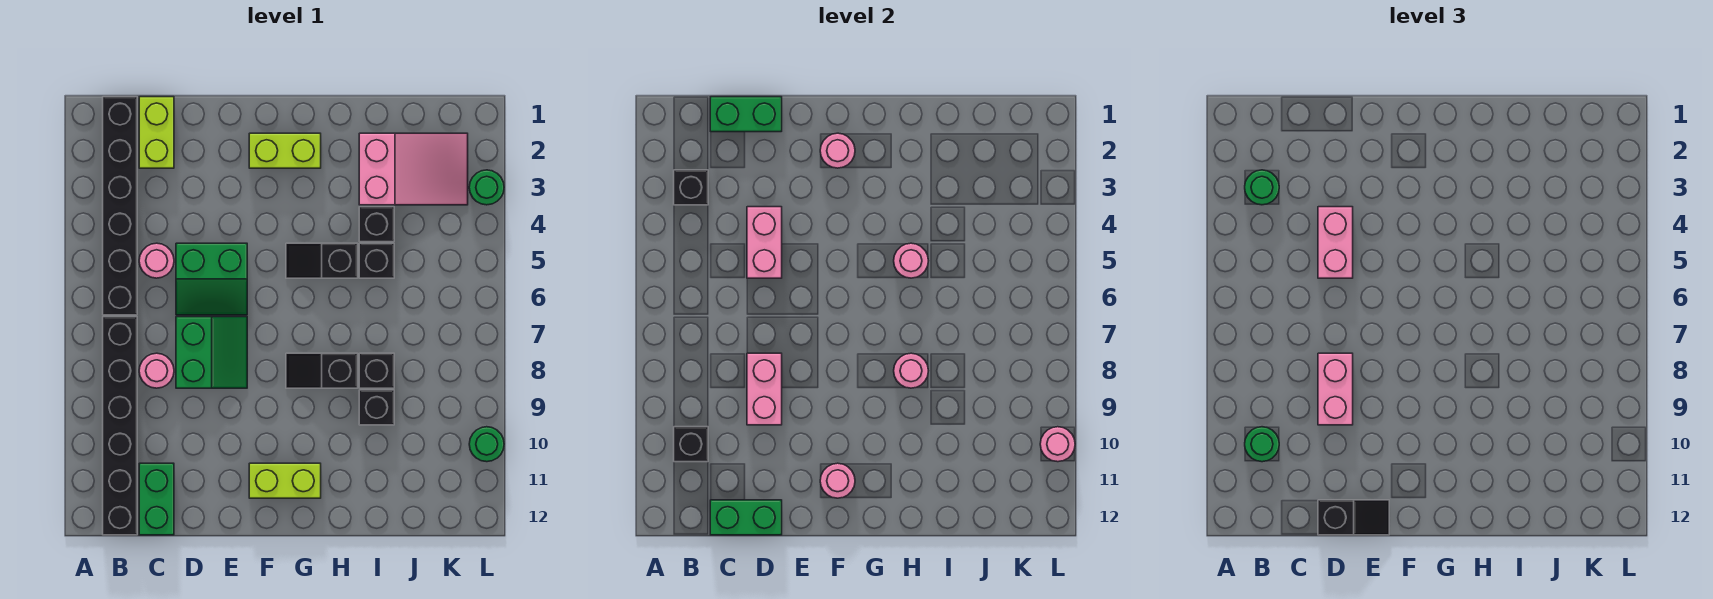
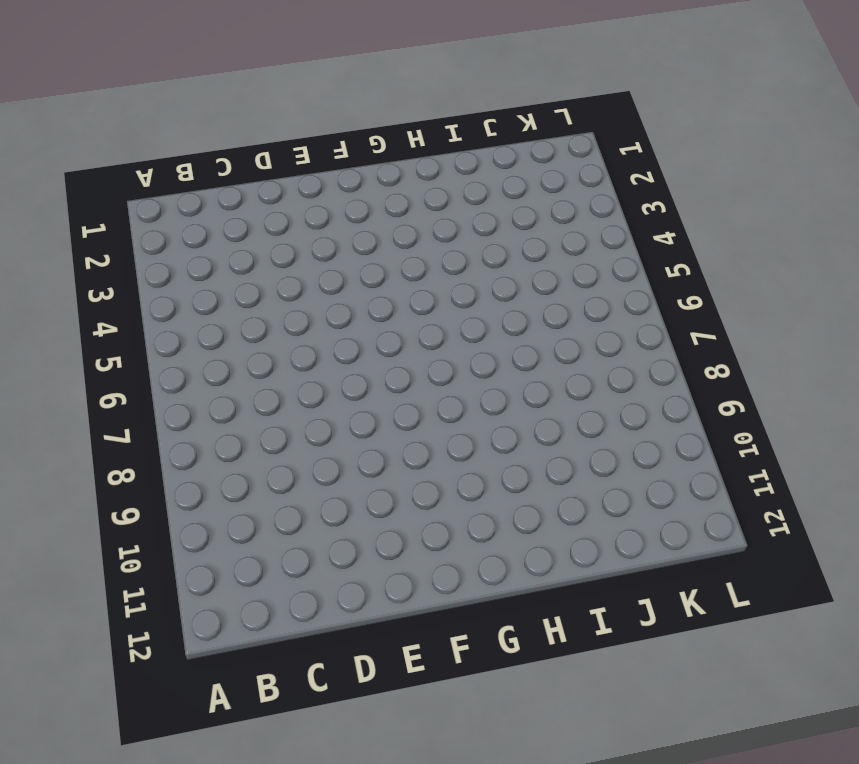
none -> black brick B1:B6 level 1
none -> black brick B7:B12 level 1
none -> lime brick C1:C2 level 1
none -> pink round brick C5 level 1

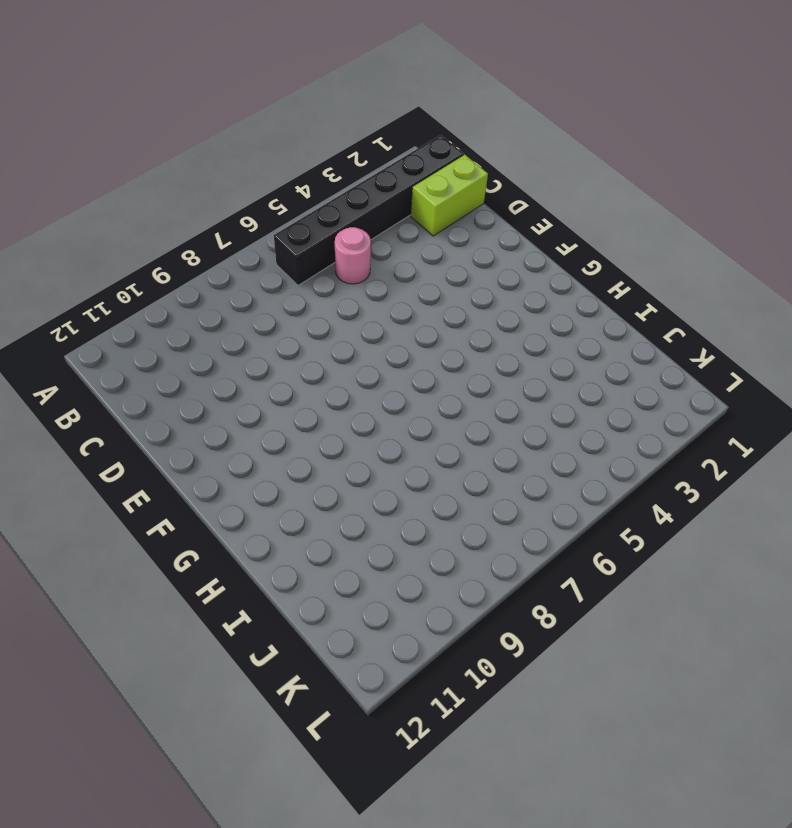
none -> black brick B7:B12 level 1
none -> pink round brick C8 level 1
none -> green brick C11:C12 level 1
none -> green slope D5:E6 level 1 top 5

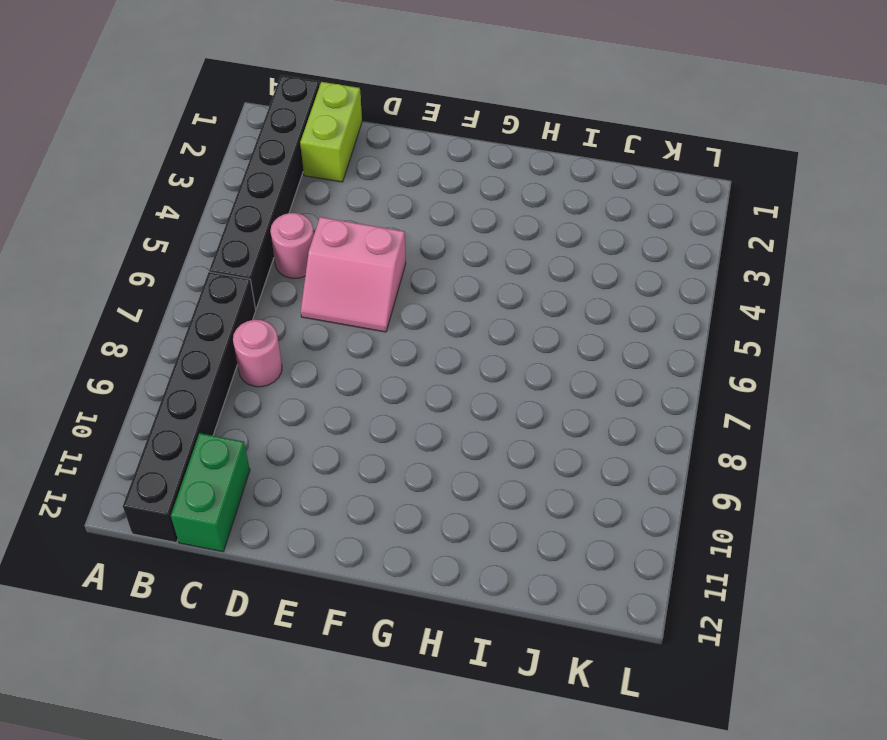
pink slope D5:E6 level 1 top 5 -> green slope D5:E6 level 1 top 5
none -> green slope D7:E8 level 1 top D
none -> lime brick F2:G2 level 1
none -> lime brick F11:G11 level 1
none -> black slope G5:H5 level 1 top H

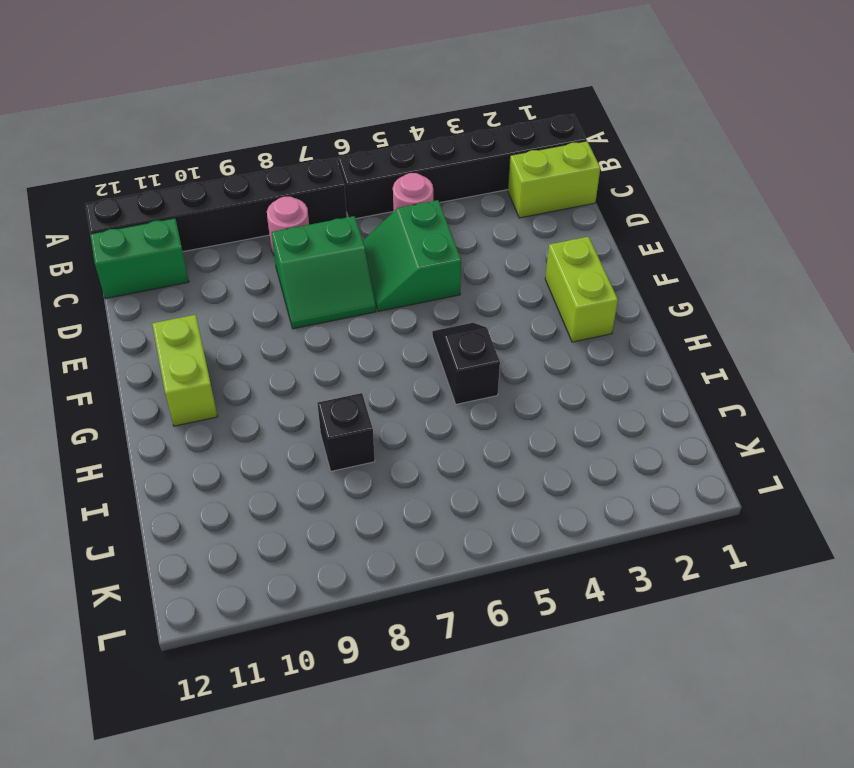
none -> black slope G8:H8 level 1 top H
none -> pink slope I2:K3 level 1 top I
none -> black brick I4 level 1
none -> black brick I5 level 1

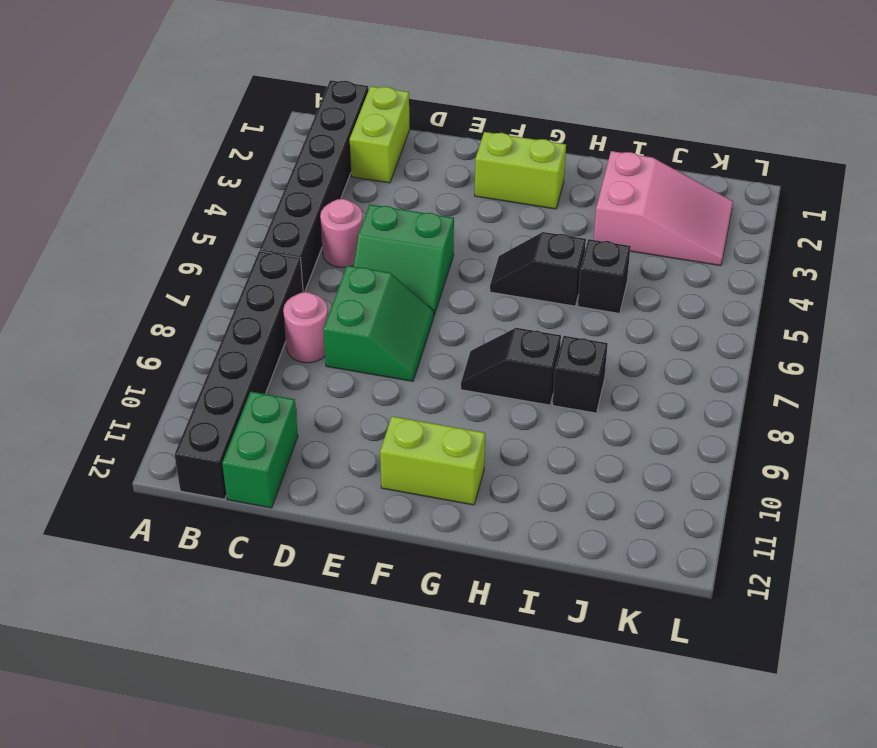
none -> black brick I4 level 1
none -> black brick I9 level 1
none -> green round brick L3 level 1
none -> green round brick L10 level 1

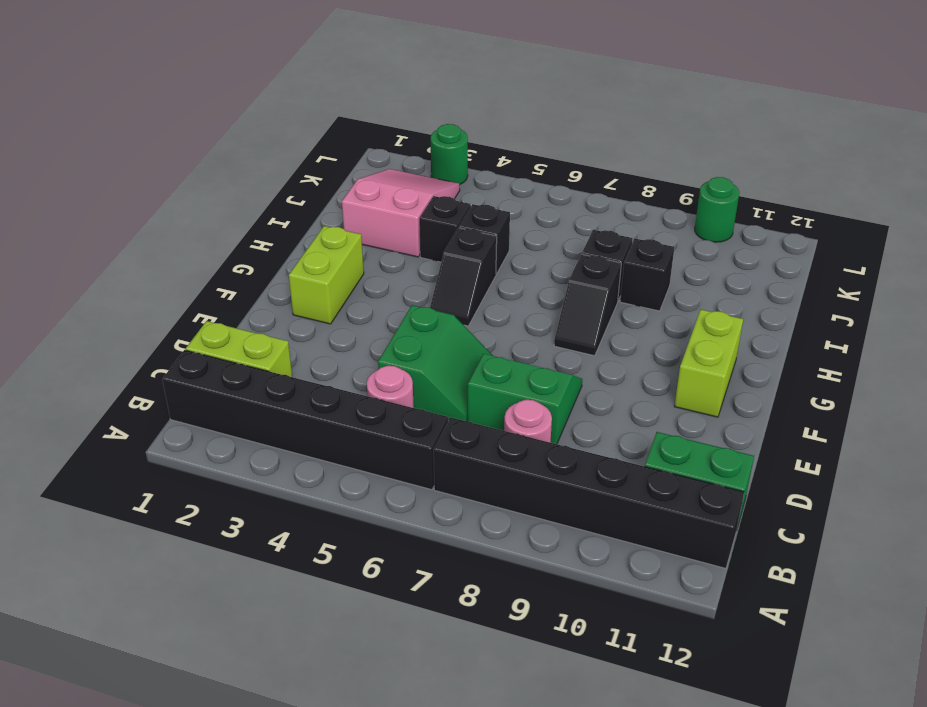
none -> black brick B3 level 2
none -> black brick B10 level 2
none -> green brick C1:D1 level 2
none -> green brick C12:D12 level 2

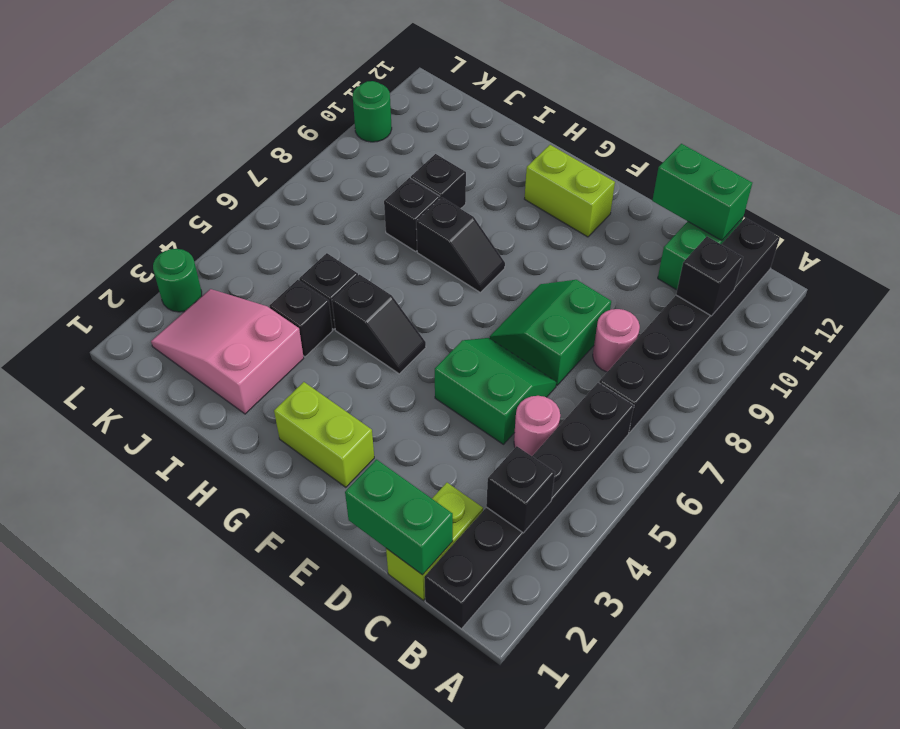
none -> pink brick D4:D5 level 2
none -> pink brick D8:D9 level 2
none -> pink round brick F2 level 2
none -> pink round brick F11 level 2

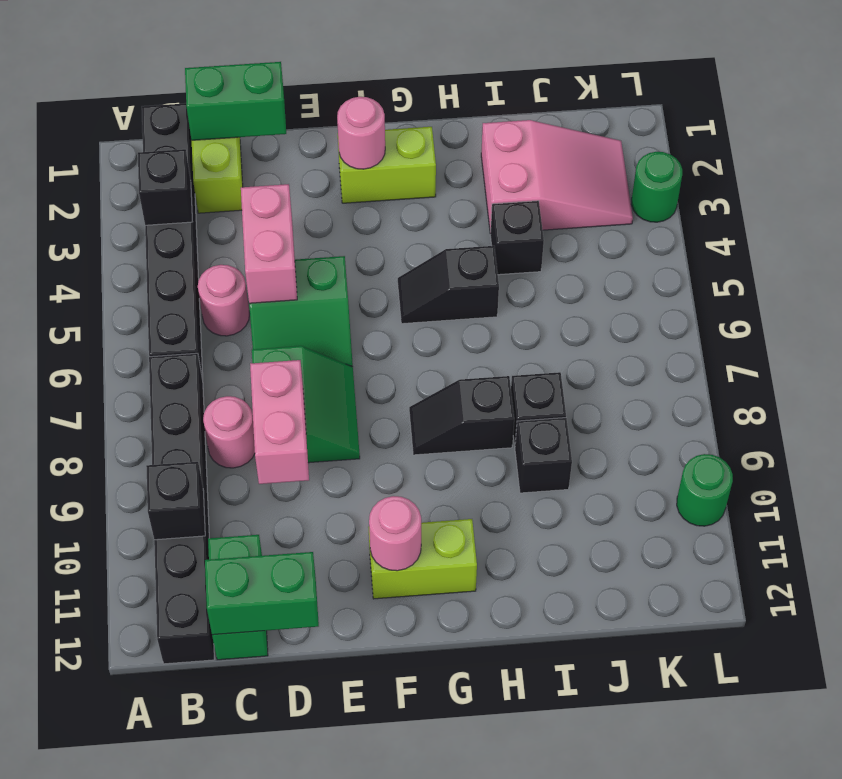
none -> black brick I5 level 1
none -> pink round brick H5 level 2
none -> pink round brick H8 level 2
none -> pink round brick L10 level 2

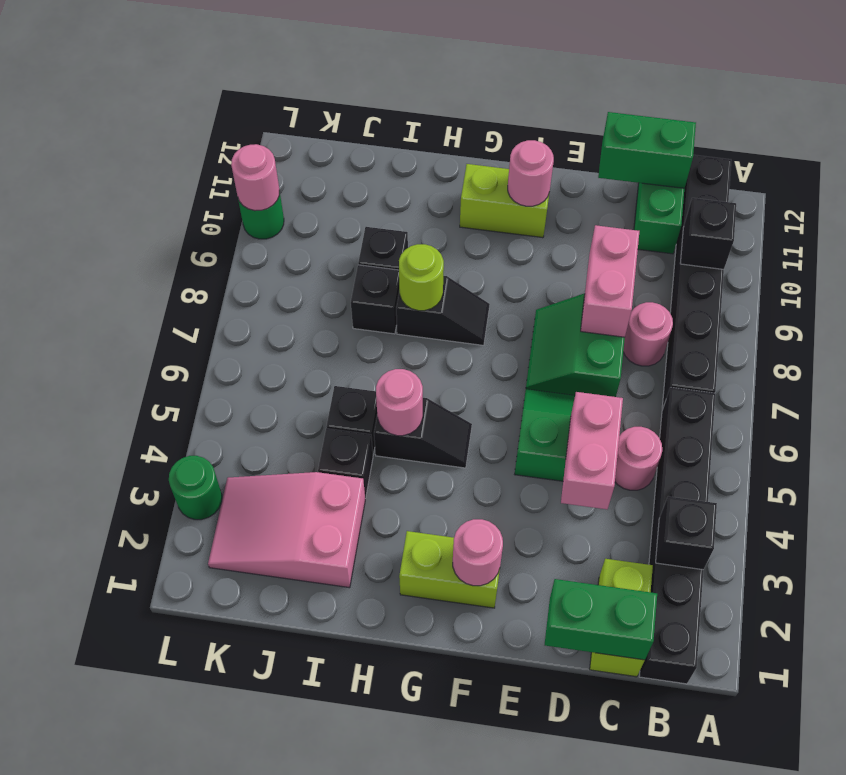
lime round brick H8 level 2 -> pink round brick H8 level 2
none -> green round brick B3 level 3
none -> green round brick B10 level 3
none -> pink brick D4:D5 level 3
none -> pink brick D8:D9 level 3

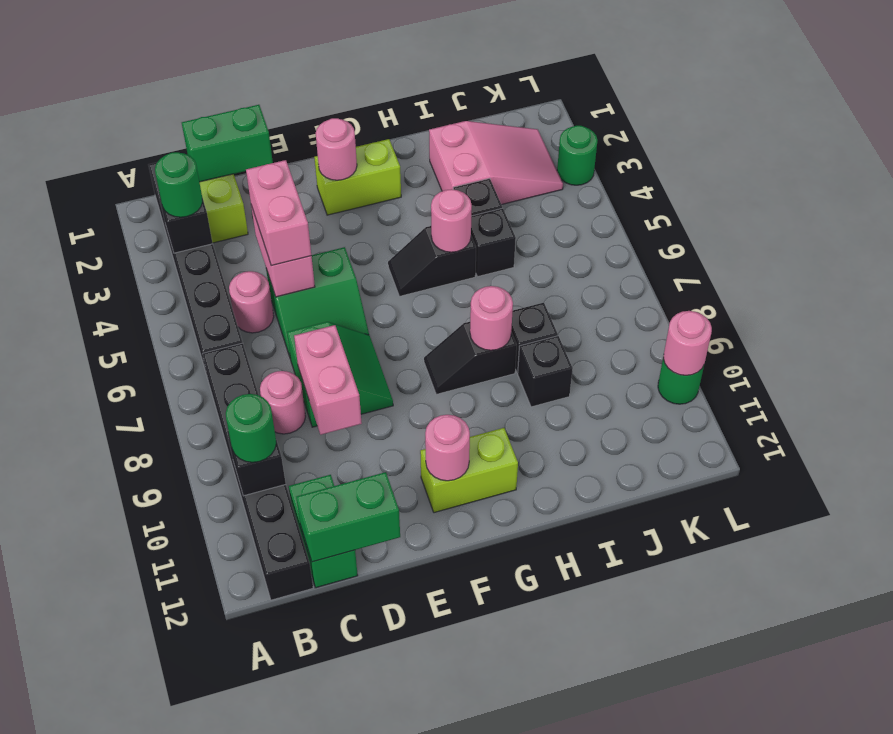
none -> pink brick D8:D9 level 3
none -> black slope D12:E12 level 3 top D

